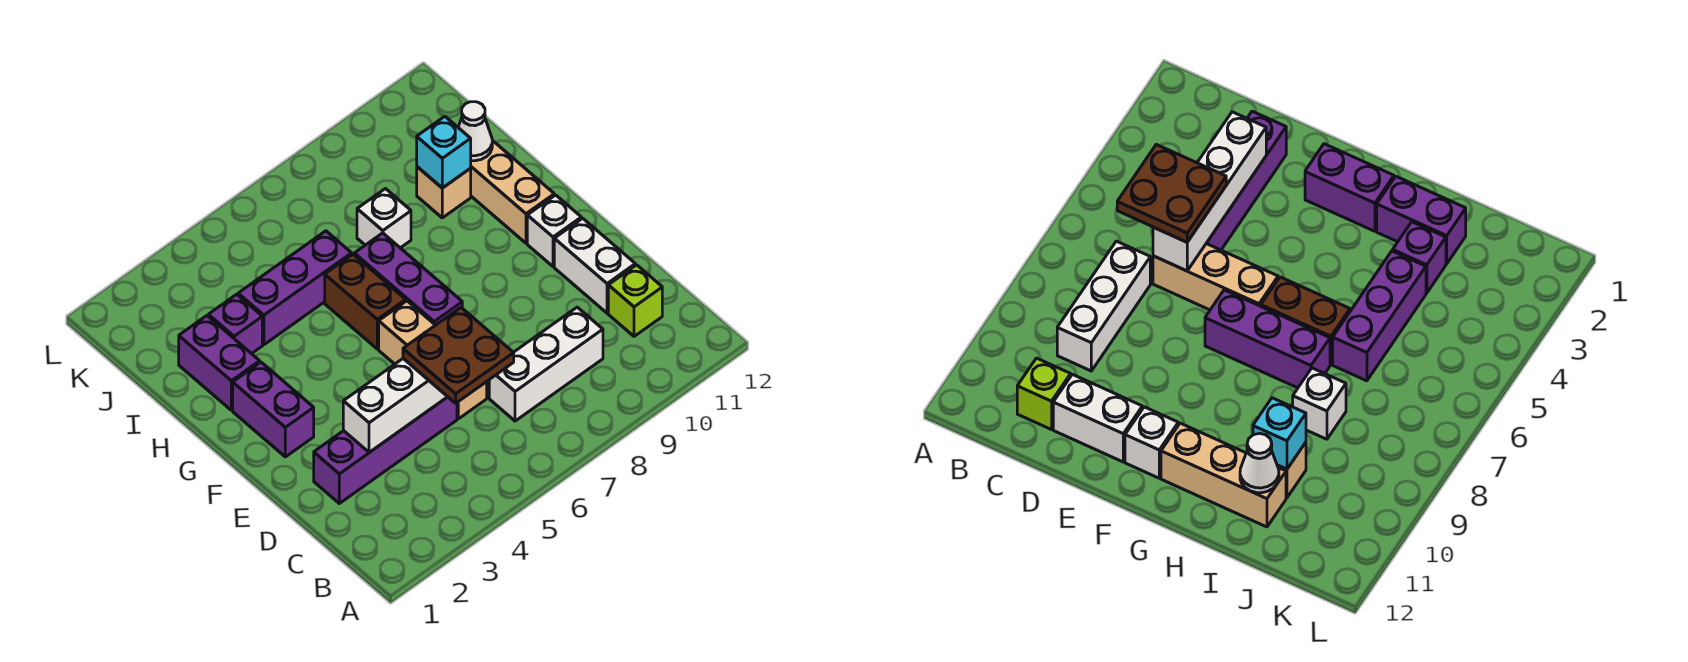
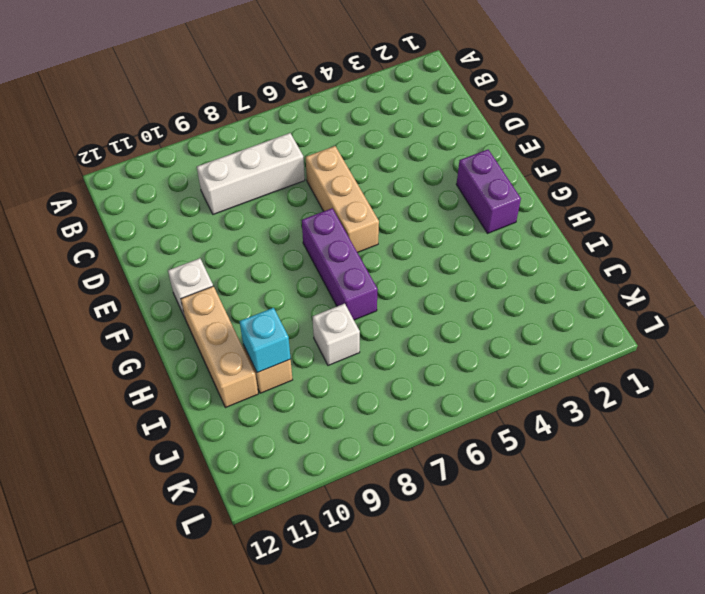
none -> lime brick C11 level 1
none -> purple brick D2:D5 level 1
none -> white brick D11:E11 level 1

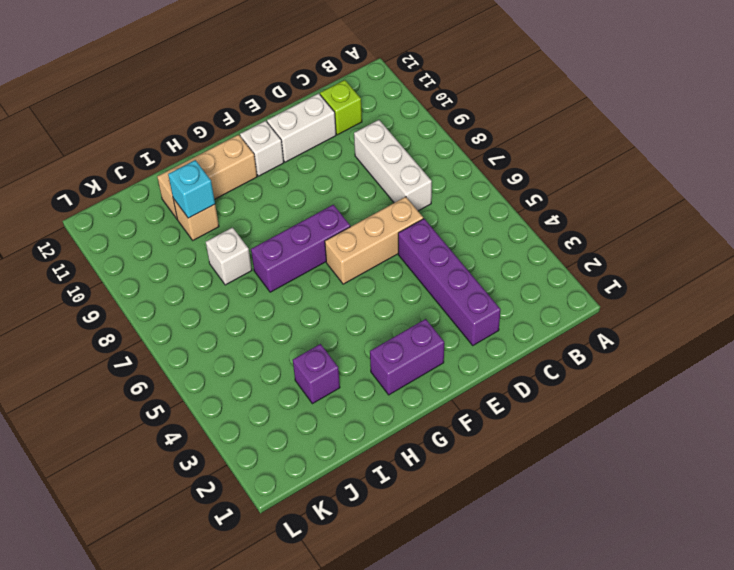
none -> brown brick G6:H6 level 1
none -> purple brick H2:I2 level 1
none -> purple brick I4:I6 level 1

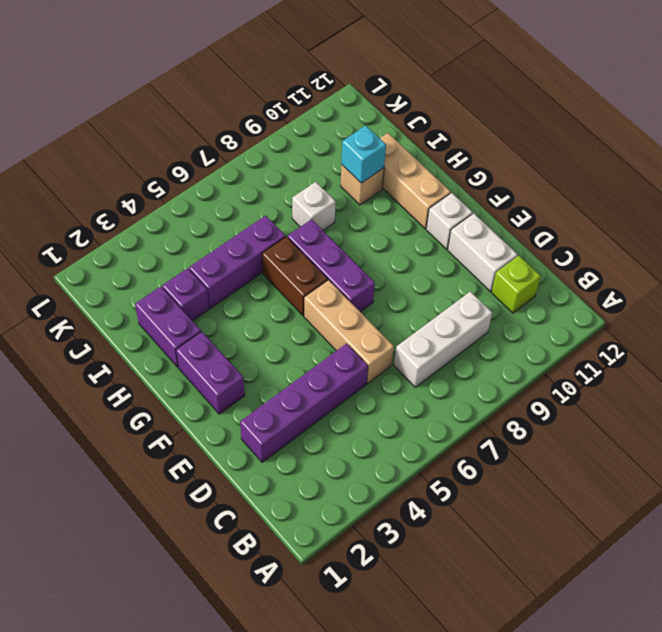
none -> white brick D3:D6 level 2
none -> white cone I11 level 2
none -> brown plate C5:D6 level 3

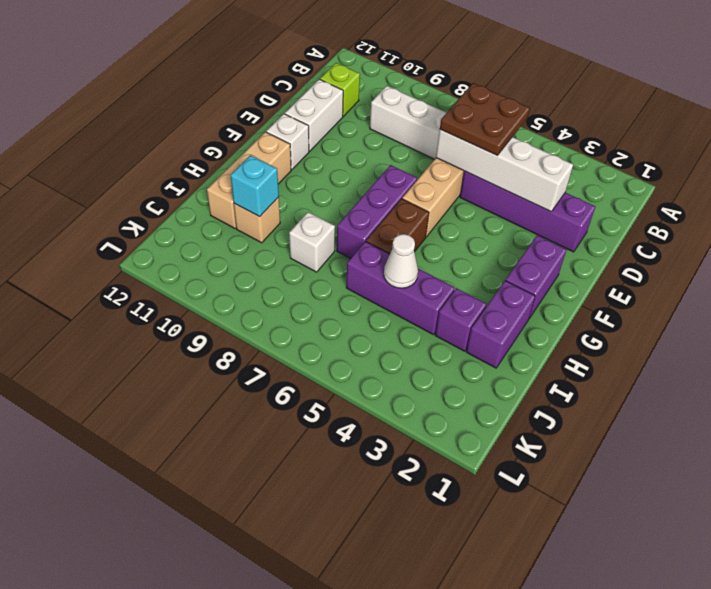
white cone I5 level 2 -> white cone I11 level 2

